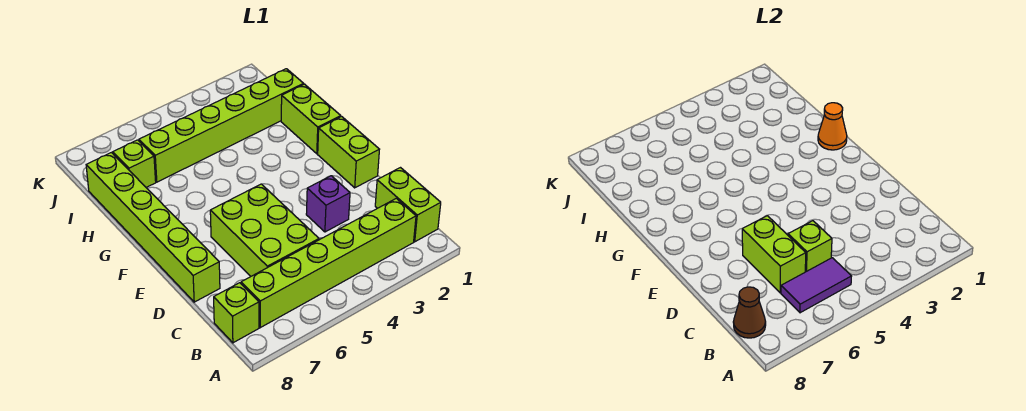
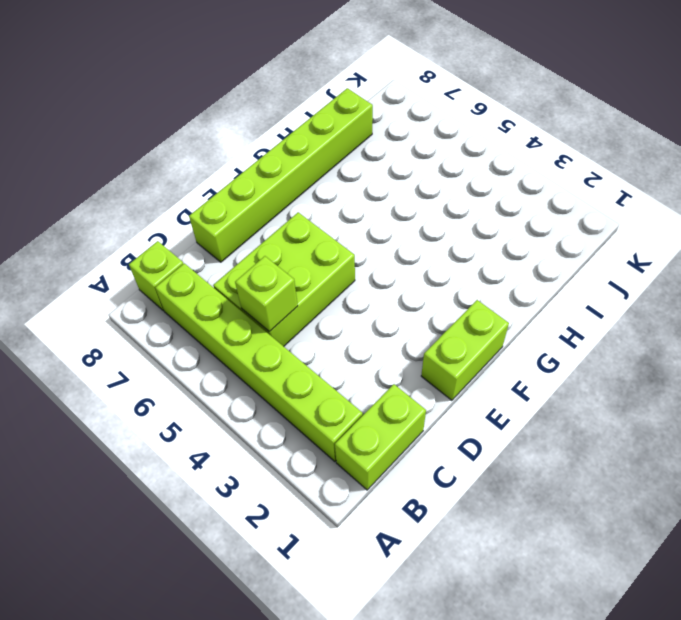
none -> purple brick D3 level 1
none -> lime brick G1:H1 level 1
none -> lime brick I1:I6 level 1

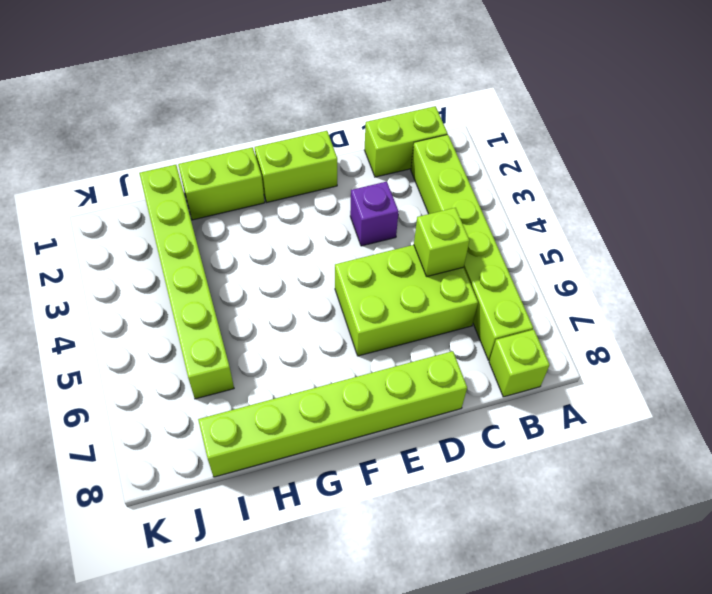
none -> lime brick I7 level 1
none -> purple tile B5:B6 level 2
none -> brown cone B8 level 2

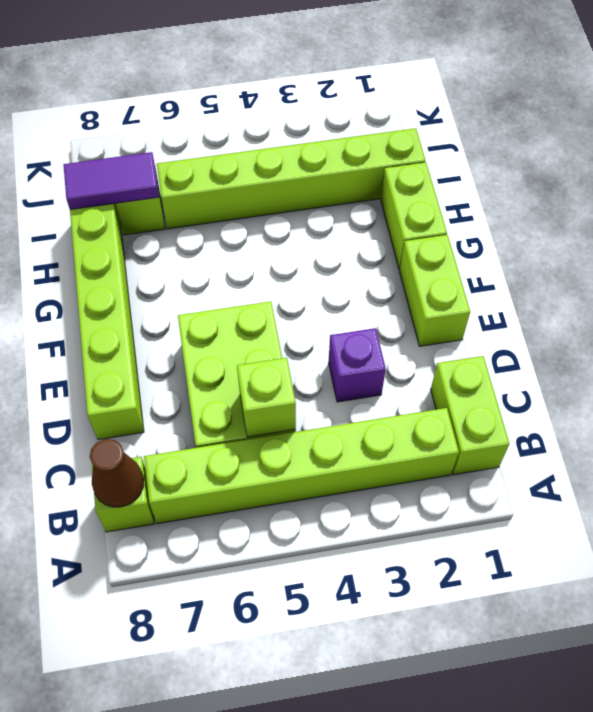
purple tile I7:I8 level 2 -> purple tile B5:B6 level 2
none -> lime brick C6:D6 level 2
none -> orange cone G1 level 2

